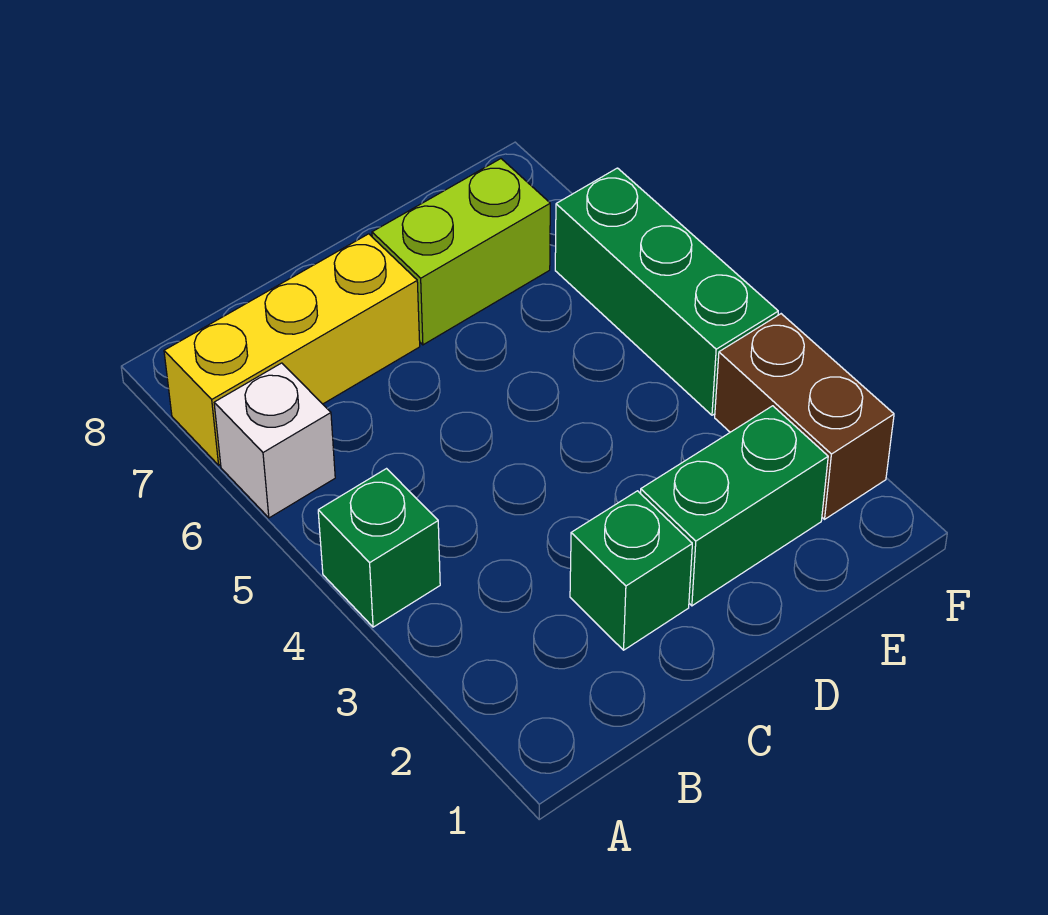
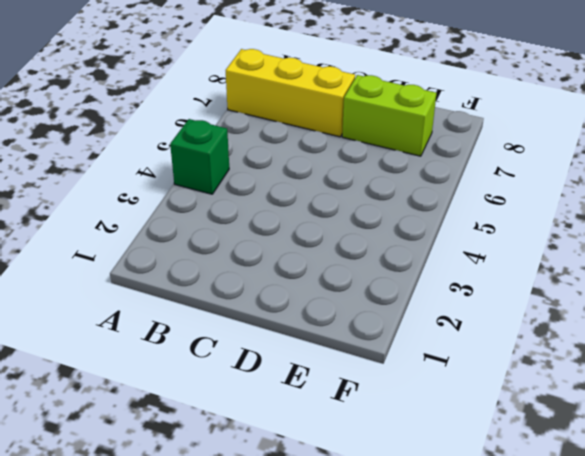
none -> white brick A6 level 1
none -> green brick C2 level 1

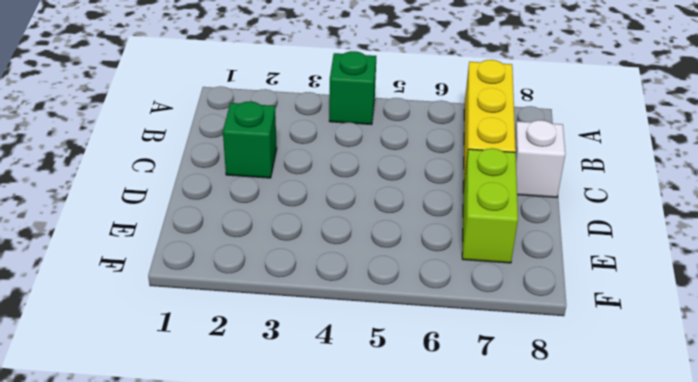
white brick C8 level 1 -> white brick A6 level 1
none -> green brick D2:E2 level 1
none -> brown brick F2:F3 level 1

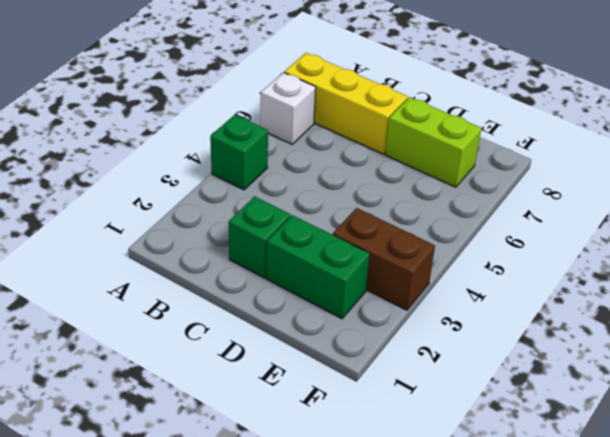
brown brick E3:F3 level 1 -> brown brick F2:F3 level 1
none -> green brick F4:F6 level 1

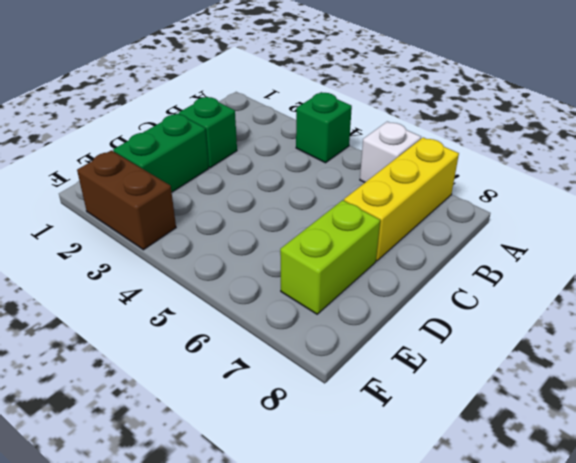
none -> green brick F4:F6 level 1

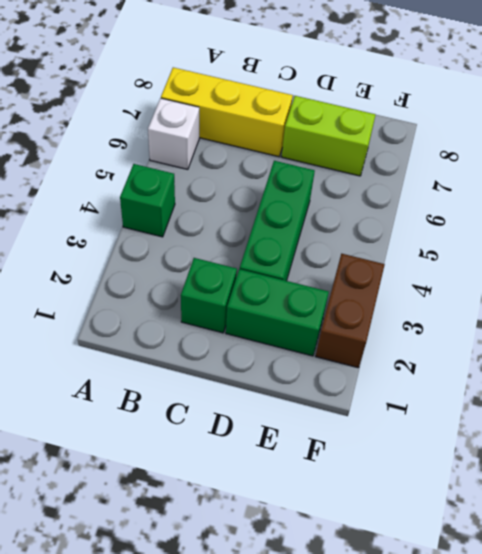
green brick D3:D5 level 1 -> green brick F4:F6 level 1

